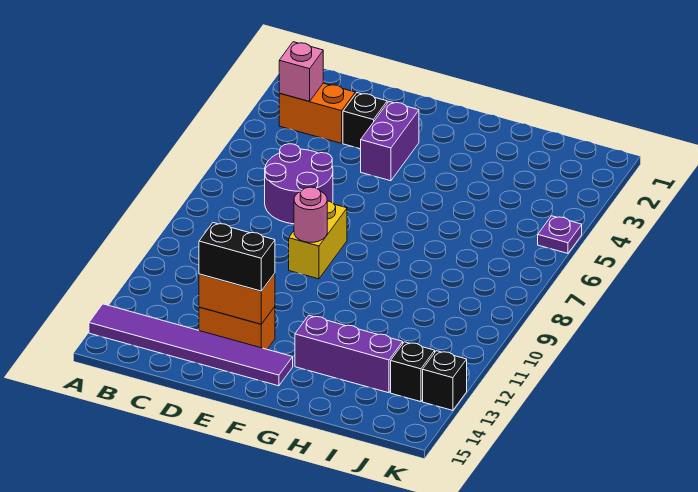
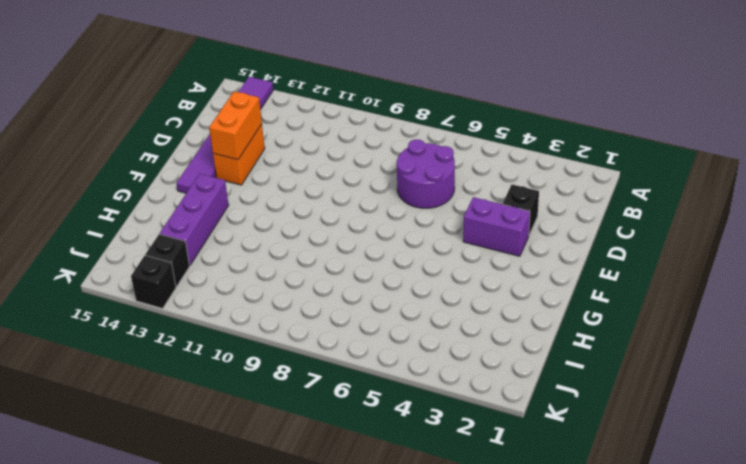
none -> orange brick B3:C3 level 1
none -> yellow brick E8:E9 level 1
none -> purple plate K5 level 1

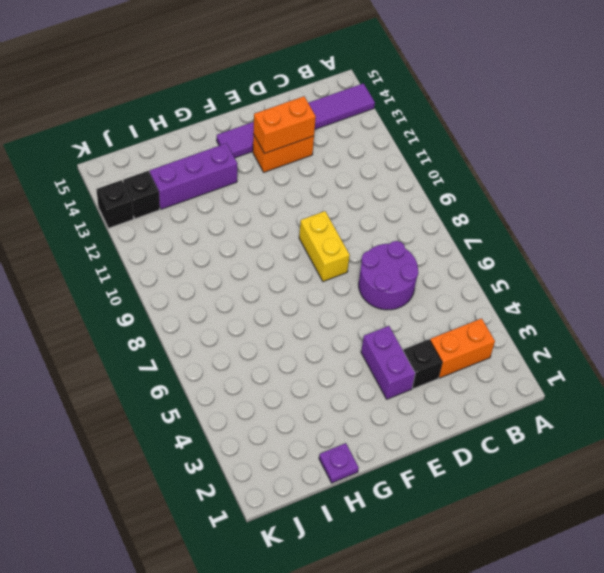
purple plate H1 level 1 -> purple plate K5 level 1
none -> pink brick B3 level 2
none -> pink round brick E9 level 2
none -> black brick D13:E13 level 3

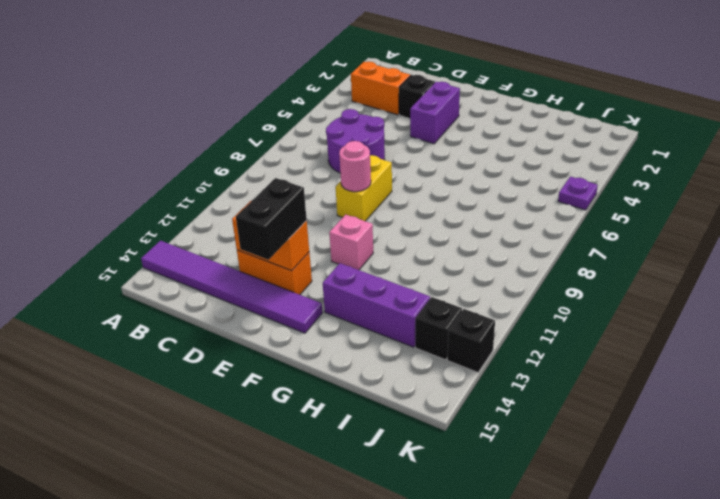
black brick E13:E14 level 3 -> black brick D13:E13 level 3
pink brick F11 level 1 -> pink brick B3 level 2

